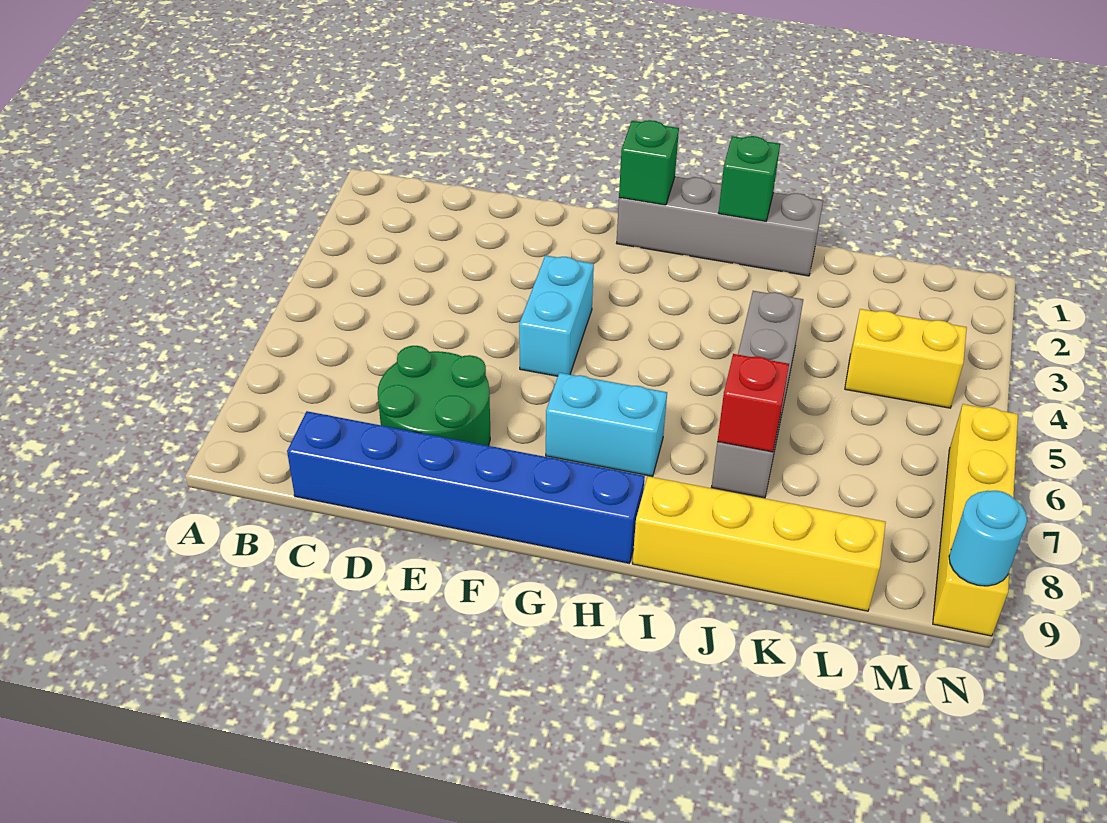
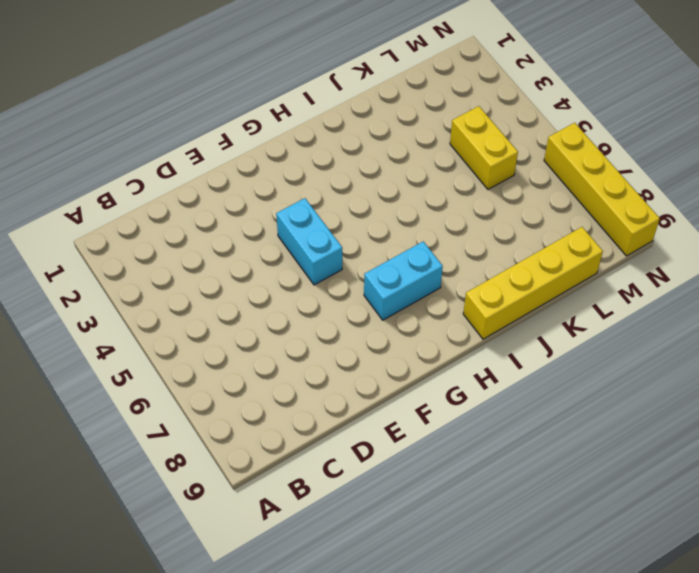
yellow brick L4:L5 level 1 -> yellow brick L4:M4 level 1
none -> blue brick C9:H9 level 1
none -> green round brick D7:E8 level 1
none -> grey brick G1:J1 level 1

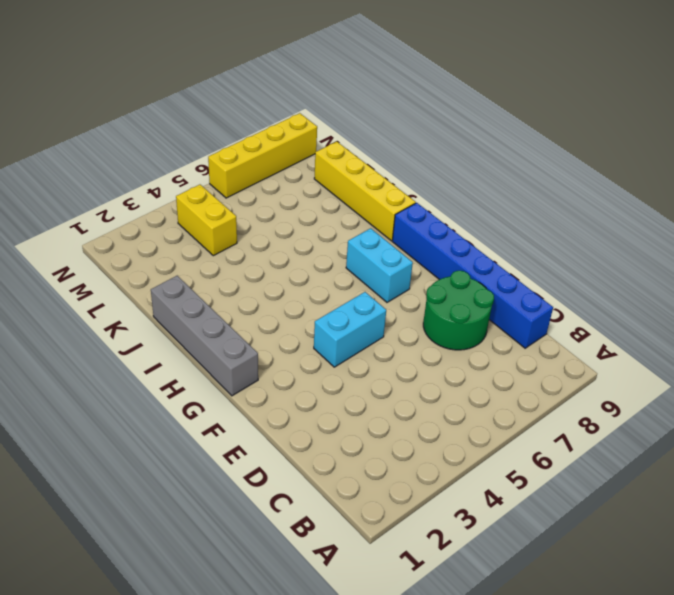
none -> grey brick J4:J7 level 1
none -> green brick G1 level 2
none -> green brick I1 level 2

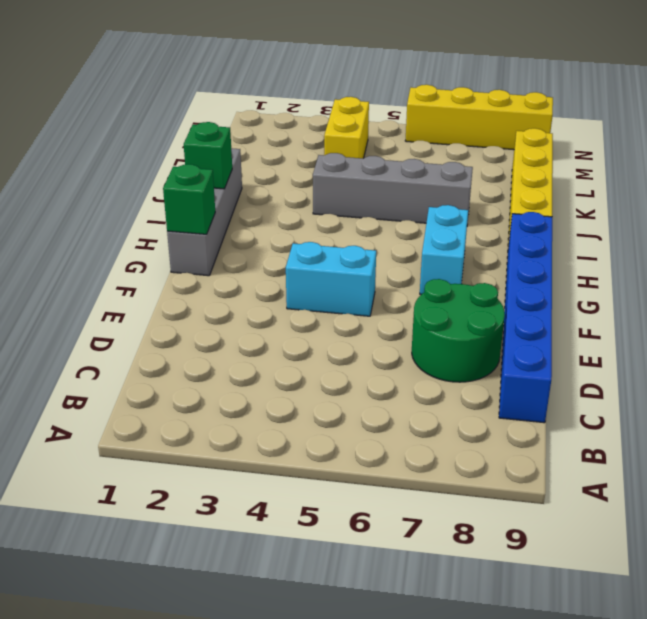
none -> red brick J7 level 2
none -> cyan round brick N9 level 2

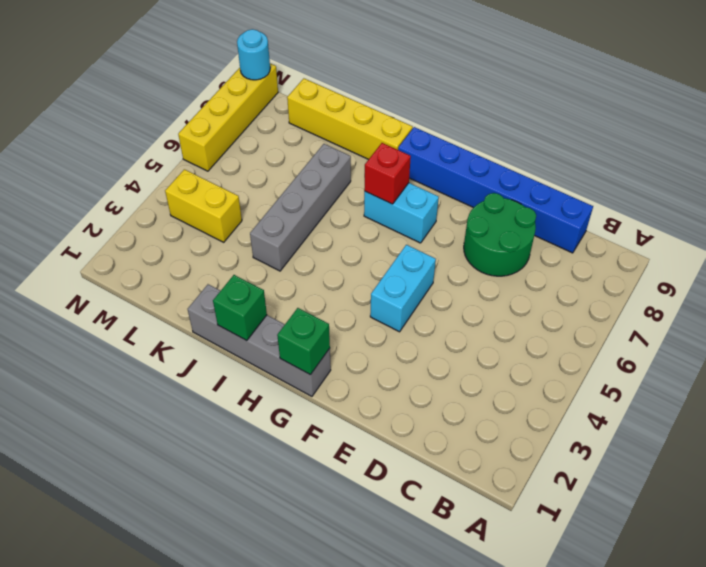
red brick H7 level 2 -> red brick J7 level 2

